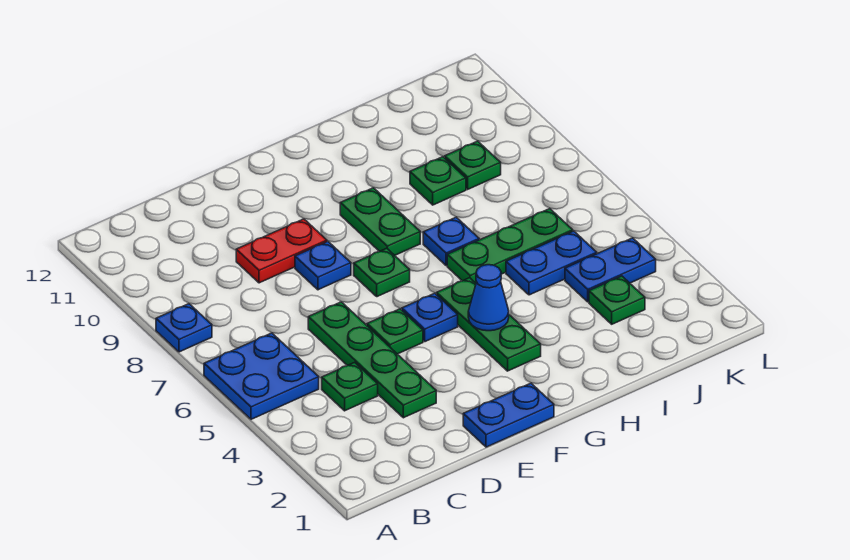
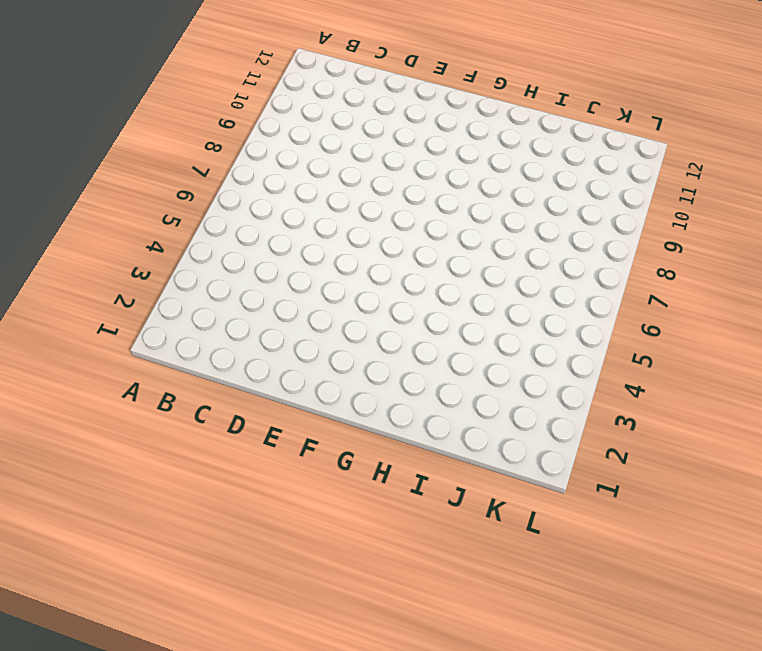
none -> blue plate A5:B6 level 1
none -> blue plate A8 level 1
none -> green plate C4 level 1

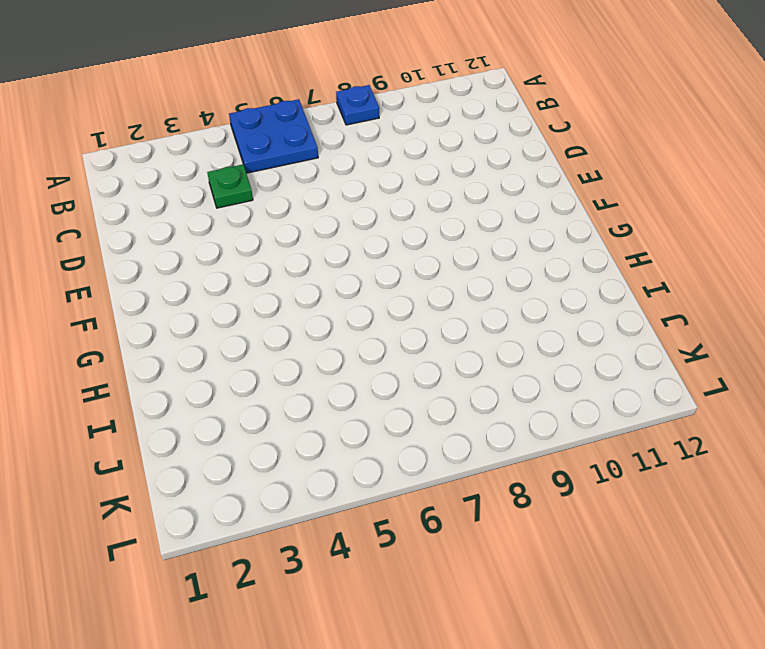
none -> green plate D3:D6 level 1
none -> red plate D9:E9 level 1
none -> blue plate E1:F1 level 1

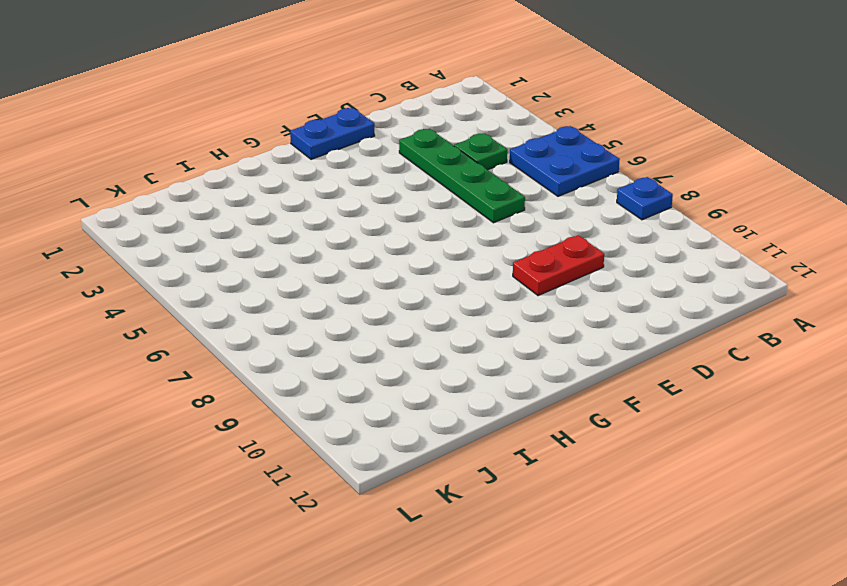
none -> green plate E5 level 1
none -> blue plate E8 level 1
none -> blue plate F5 level 1

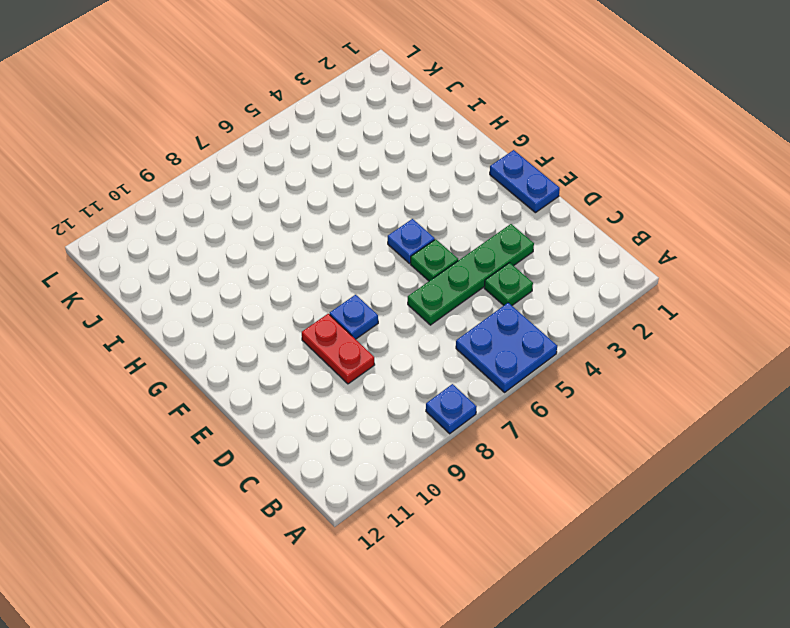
none -> green plate F7 level 1
none -> green plate G3:G5 level 1
none -> green plate G8:G9 level 1

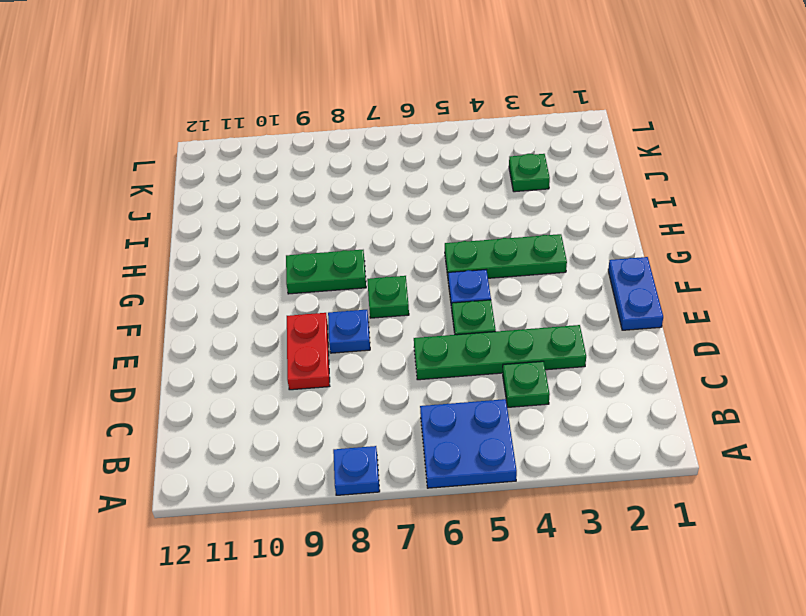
none -> green plate H6:J6 level 1
none -> blue plate H7 level 1
none -> blue plate I5:J5 level 1

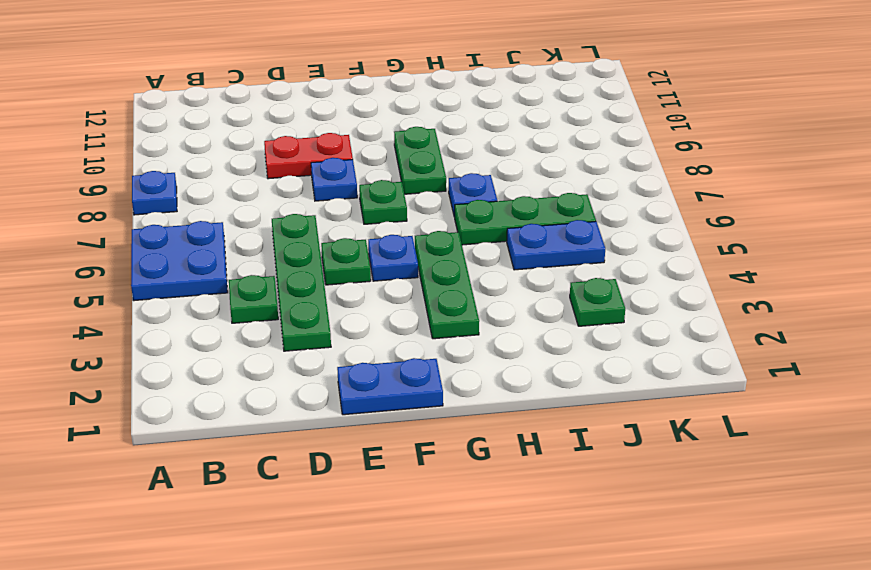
none -> green plate I9 level 1
none -> blue plate J4:K4 level 1
none -> green plate J9 level 1

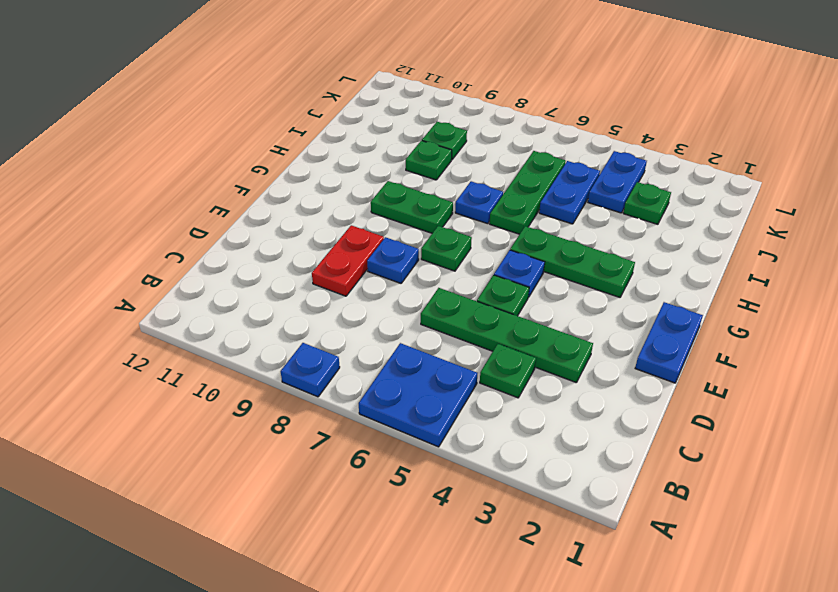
none -> blue cone G4 level 2

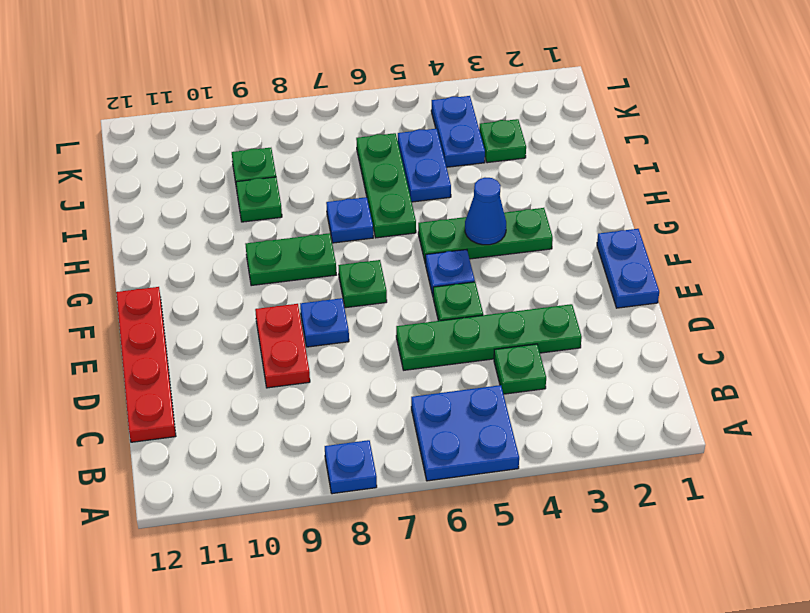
red plate C12:F12 level 1 -> none

